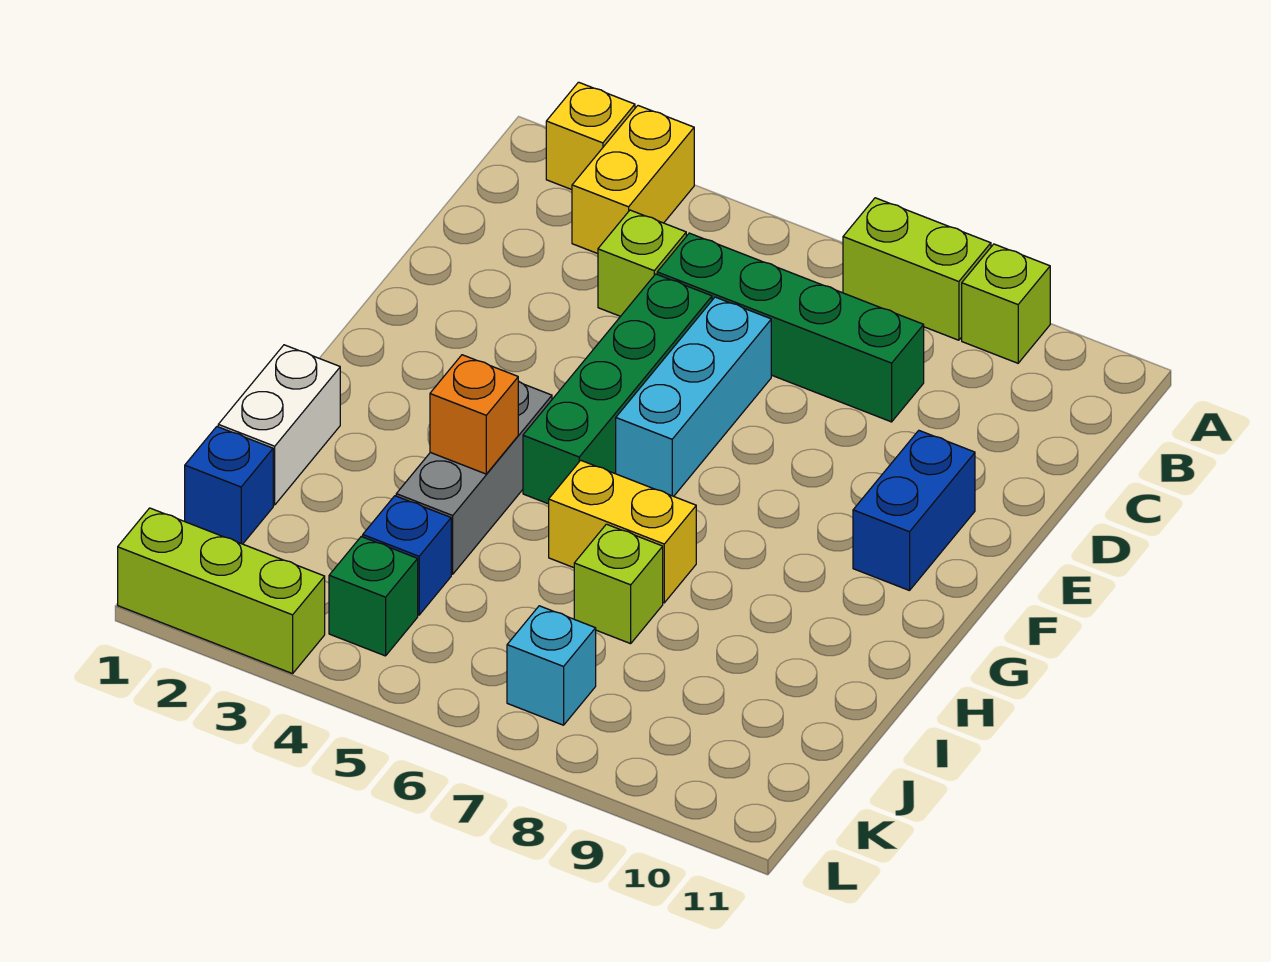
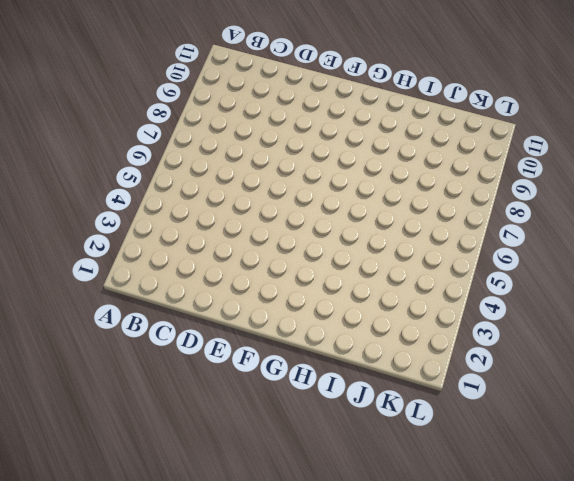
none -> yellow brick A2 level 1
none -> yellow brick A3:B3 level 1
none -> lime brick A7:A8 level 1

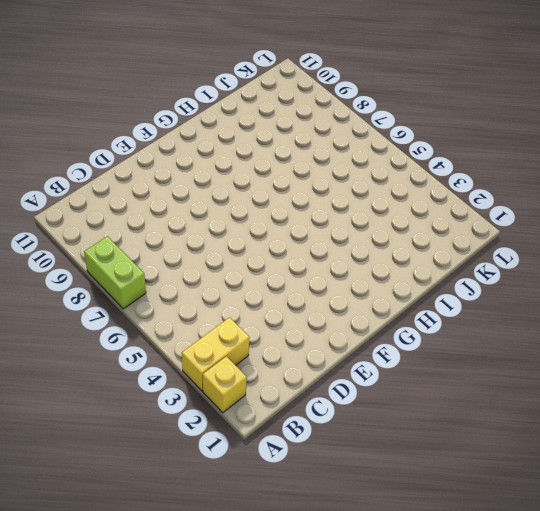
none -> lime brick A9 level 1
none -> lime brick C4 level 1
none -> green brick C5:C8 level 1

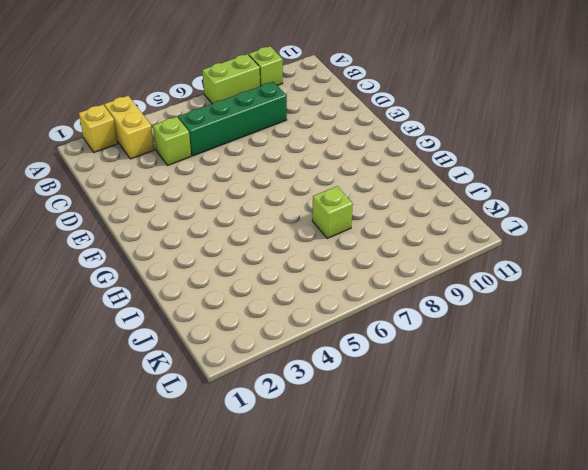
none -> green brick D5:G5 level 1
none -> cyan brick D6:F6 level 1
none -> blue brick E10:F10 level 1

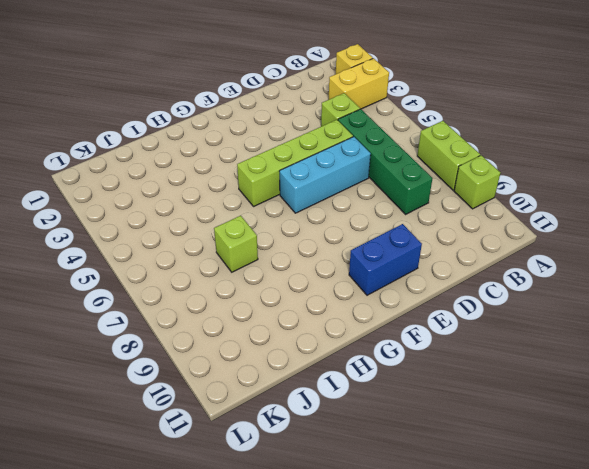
lime brick D5:G5 level 1 -> green brick D5:G5 level 1
none -> grey brick G4:I4 level 1
none -> white brick H1:I1 level 1
none -> yellow brick H6:H7 level 1

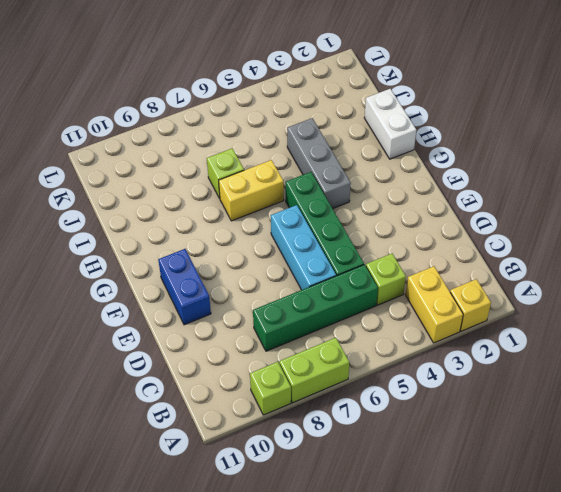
none -> blue brick J1 level 1
none -> blue brick J4 level 1
none -> green brick K4 level 1

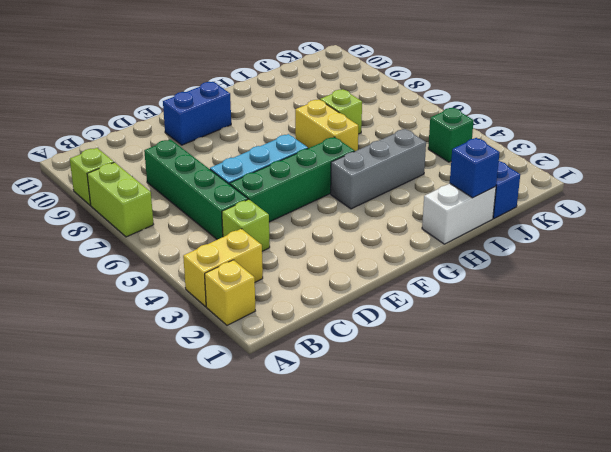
blue brick I1 level 2 -> blue brick J4 level 1
none -> cyan brick K7 level 1
none -> lime brick L1:L3 level 1
none -> orange brick H4 level 2

